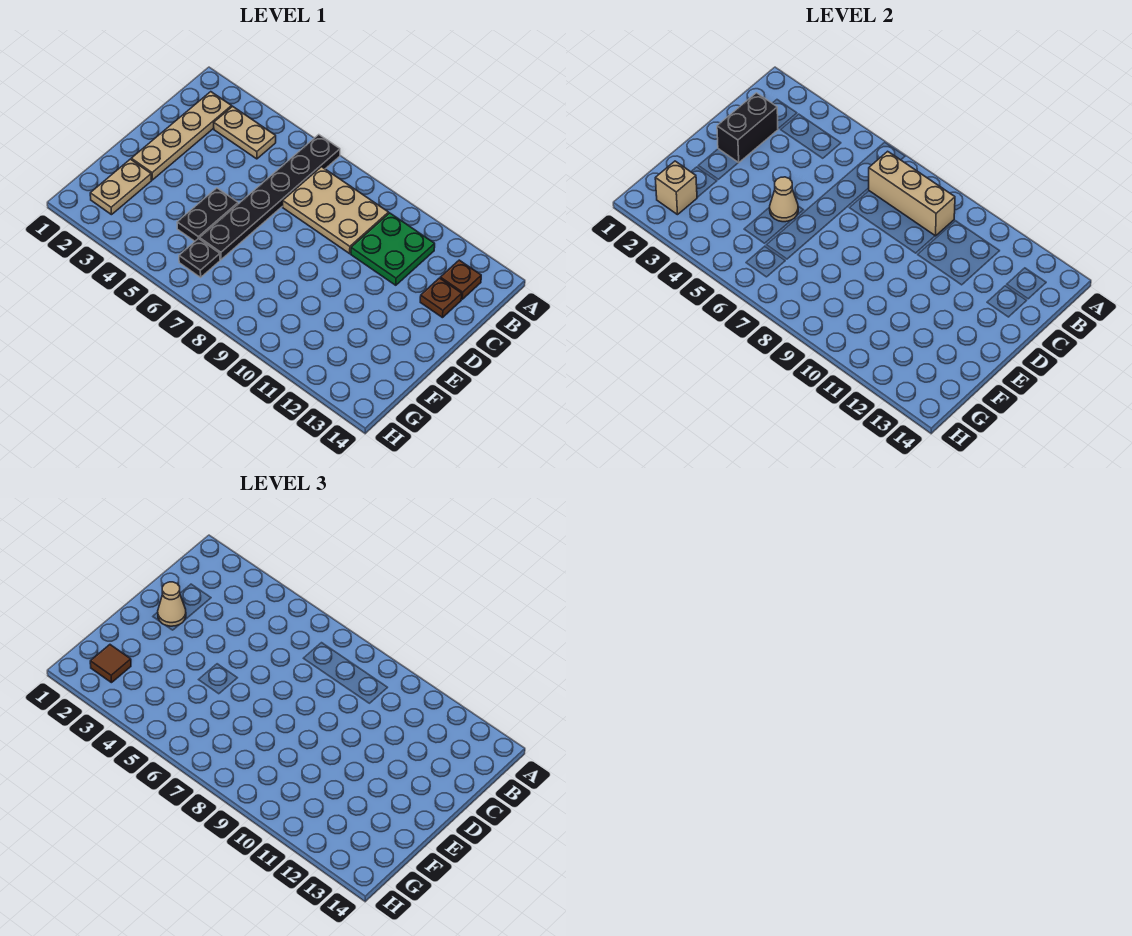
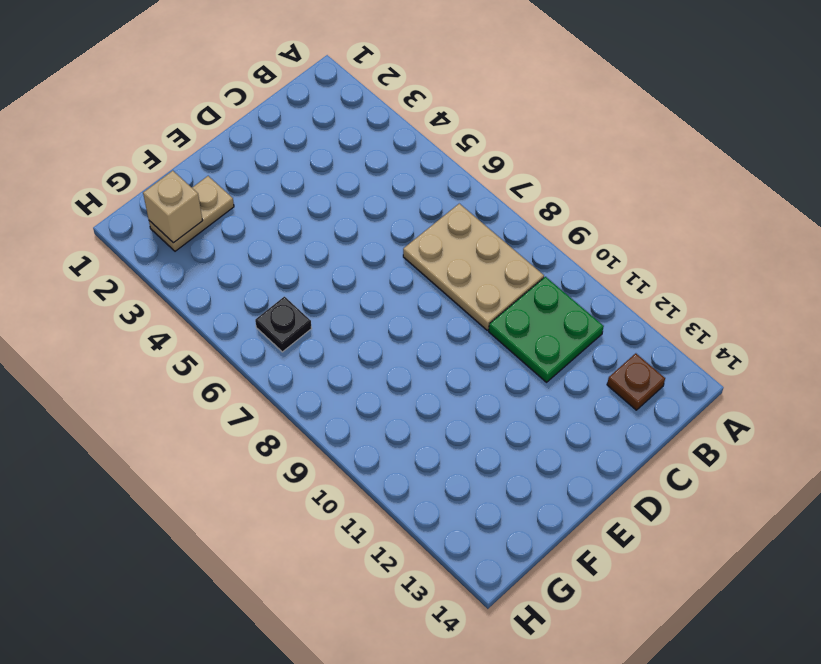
none -> black plate A6:F6 level 1
none -> tan plate B2:E2 level 1
none -> tan plate B3:B4 level 1

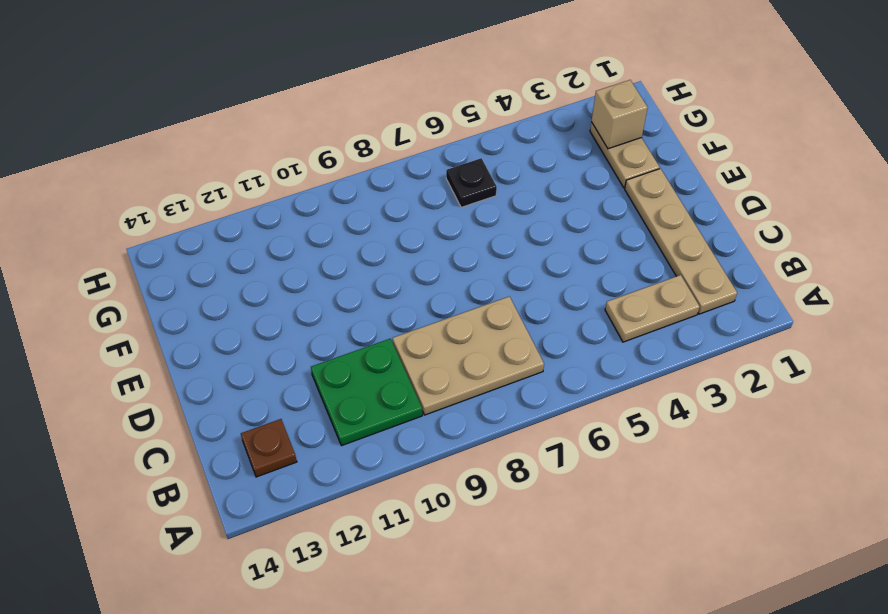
none -> black plate A6:F6 level 1
none -> brown plate C13 level 1
none -> black plate E5:F5 level 1

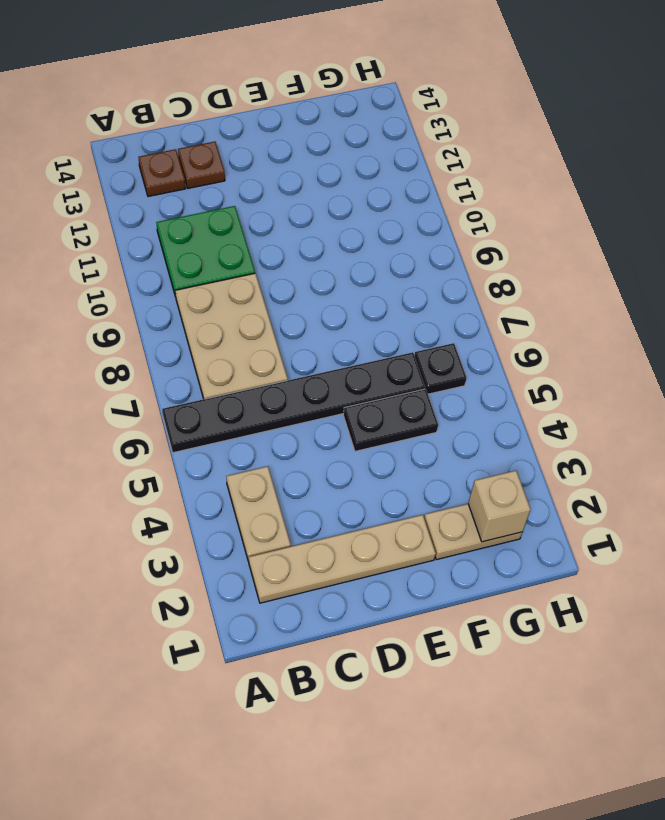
none -> tan brick B7:B9 level 2
none -> black brick C2:D2 level 2
none -> tan cone E5 level 2

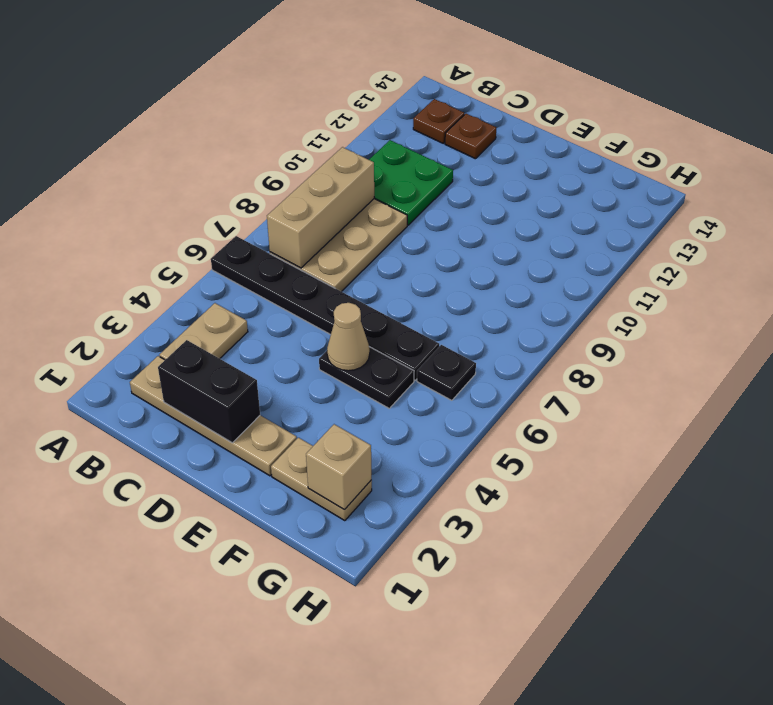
none -> tan cone D2 level 3
none -> brown tile G2 level 3

